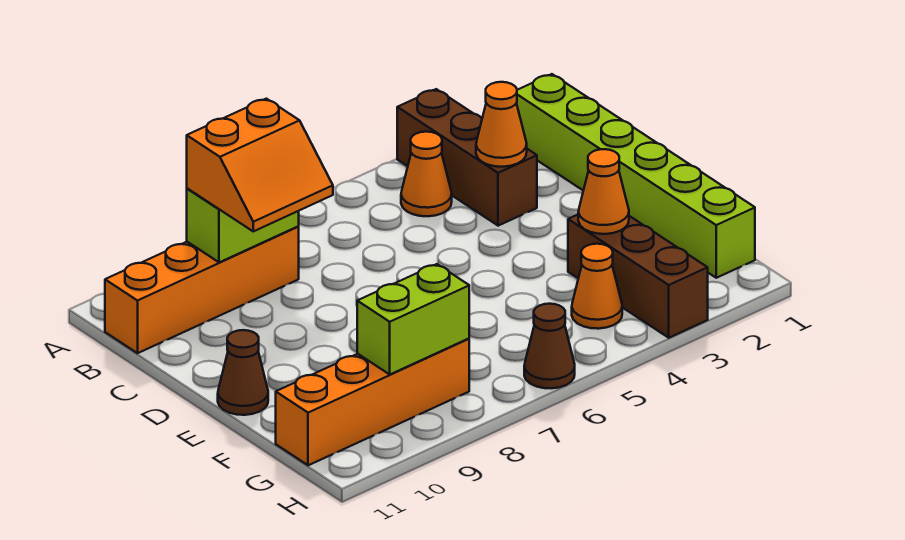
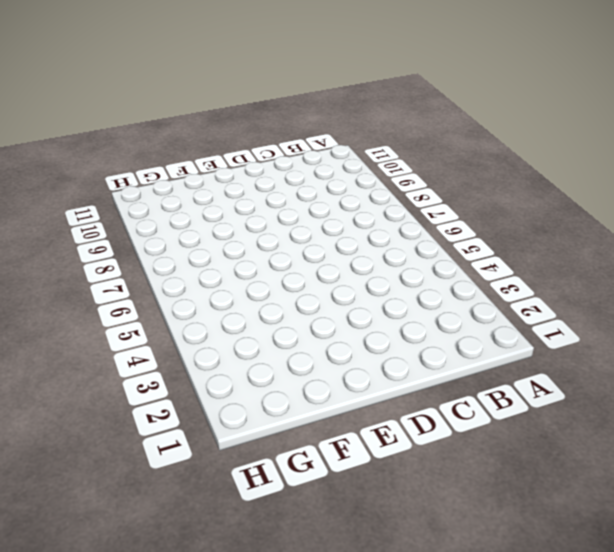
none -> brown brick A3:C3 level 1
none -> lime brick B1:G1 level 1
none -> orange cone B4 level 1

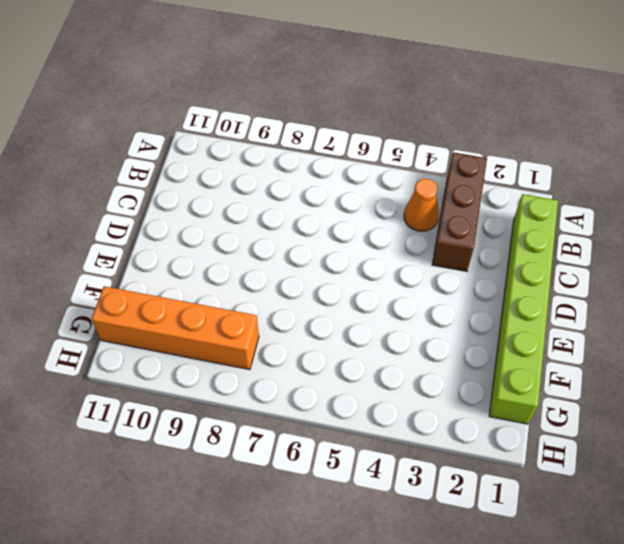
none -> orange brick B8:B11 level 1
none -> brown cone E11 level 1
none -> brown brick F3:H3 level 1

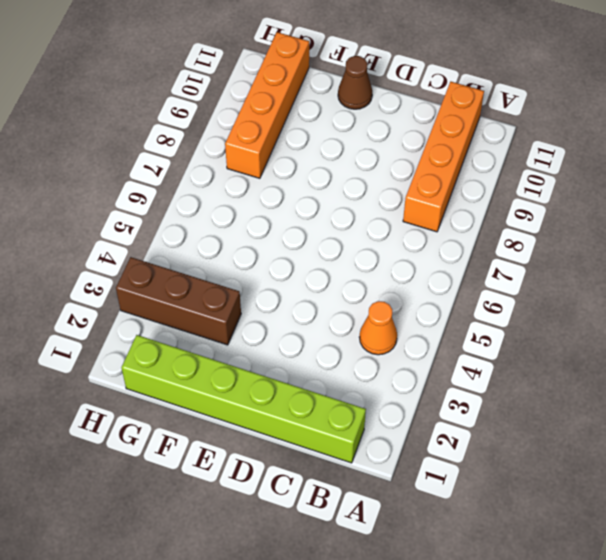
none -> brown brick A3:C3 level 1
none -> orange cone G4 level 1
none -> brown cone H6 level 1

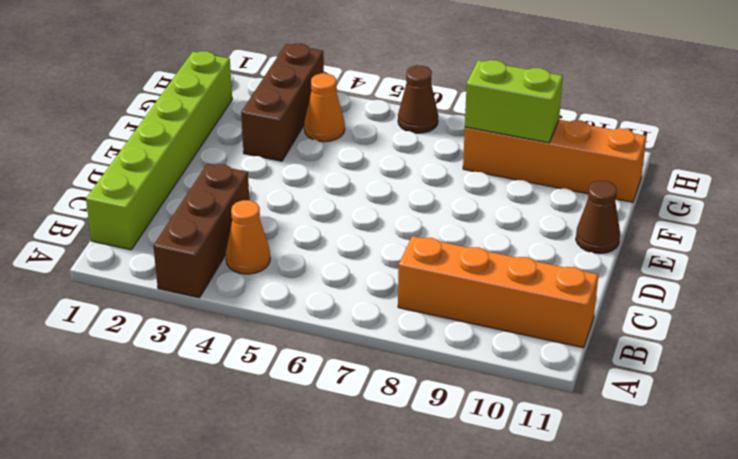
none -> lime brick B8:B9 level 2
none -> orange cone C3 level 2
none -> orange cone F3 level 2

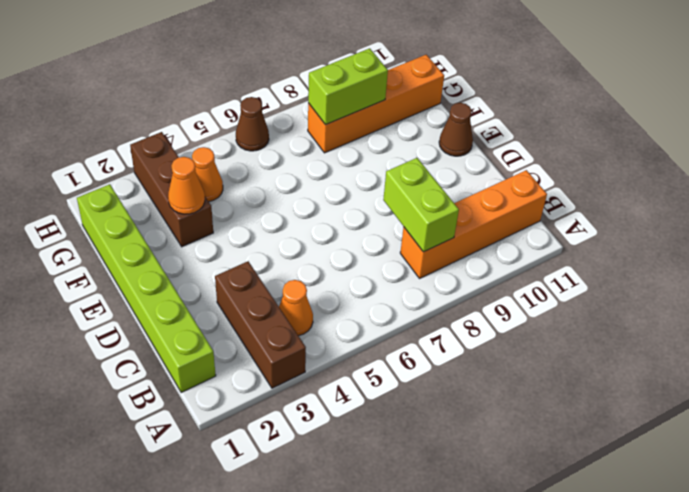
lime brick B8:C8 level 2 -> lime brick B8:B9 level 2
none -> orange cone C3 level 2
none -> orange slope B8:C9 level 3 top B

